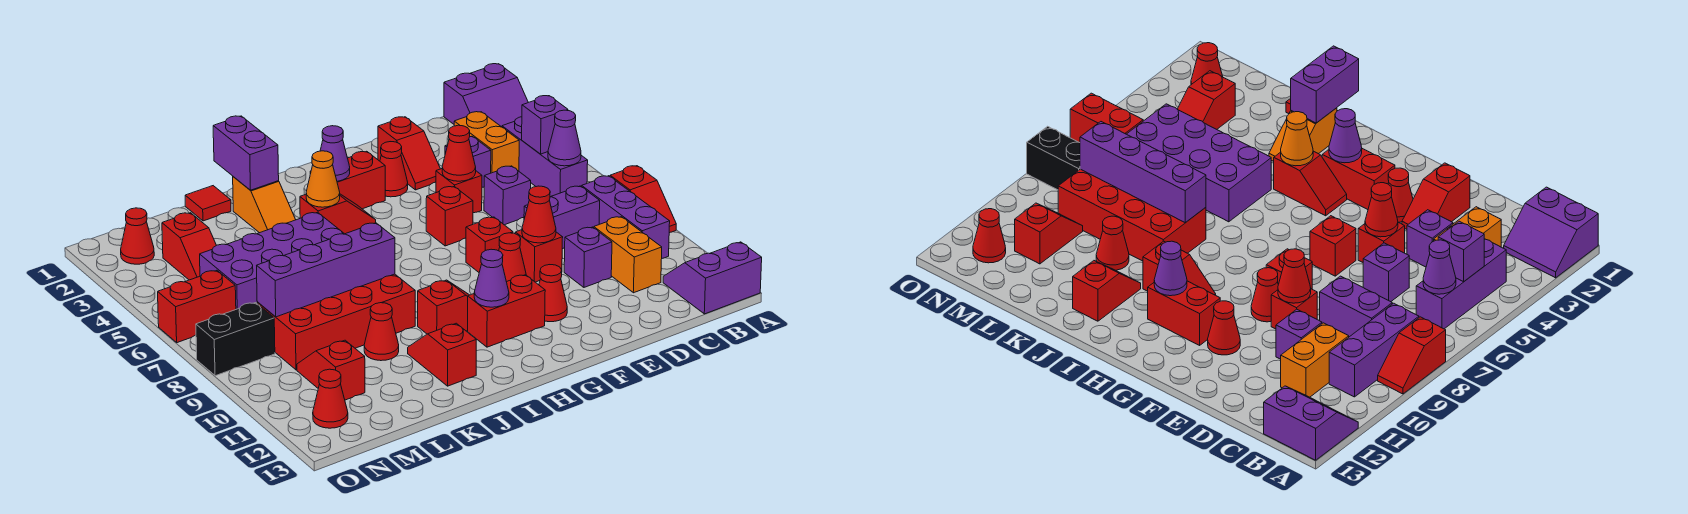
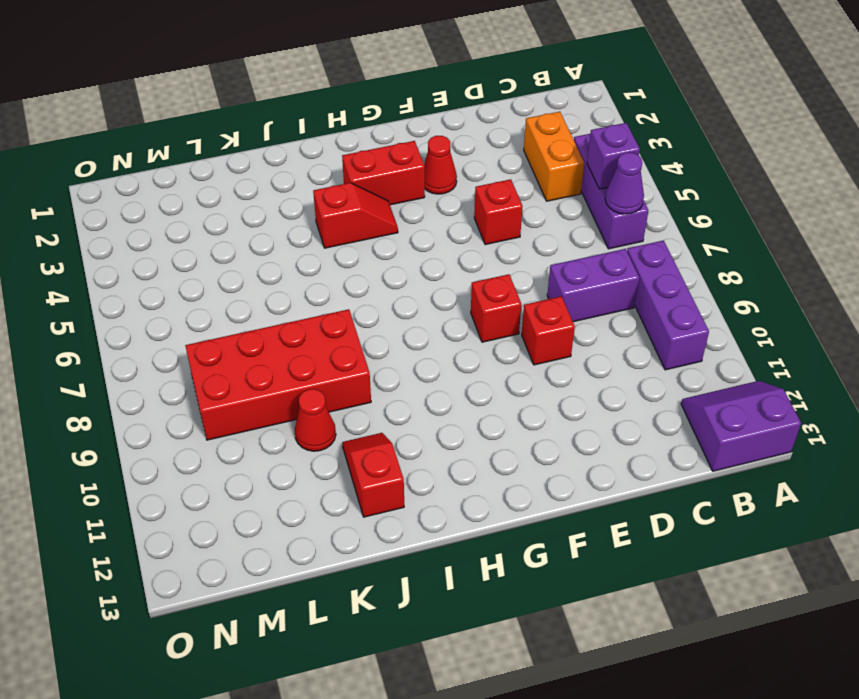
none -> purple slope A1:B2 level 1 top 1
none -> red slope A8:A9 level 1 top 8
none -> orange brick C10:C11 level 1
none -> purple brick D4 level 1

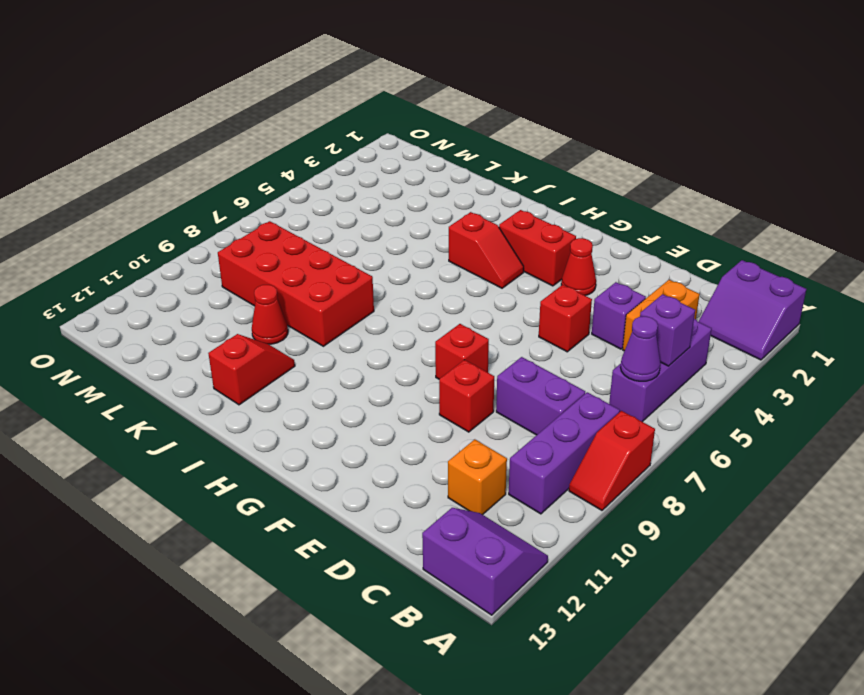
orange brick C11 level 1 -> orange brick C10:C11 level 1
none -> purple brick D6 level 1
none -> purple brick D10 level 1
none -> red slope E2:E3 level 1 top 2
none -> red brick F6 level 1

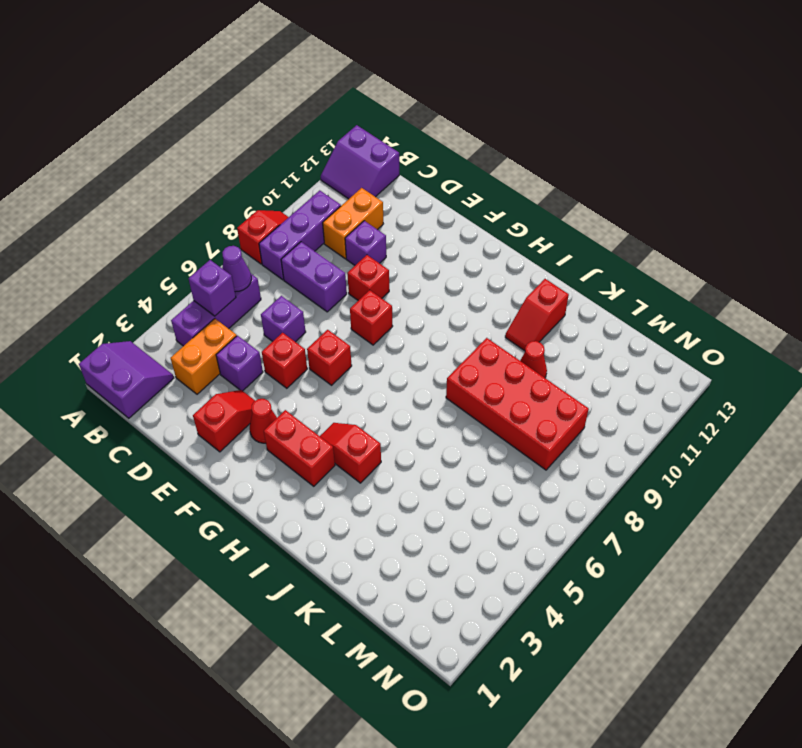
none -> red cone F9 level 1
none -> red cone F11 level 1
none -> red brick G11:H11 level 1
none -> red slope H10:I10 level 1 top I

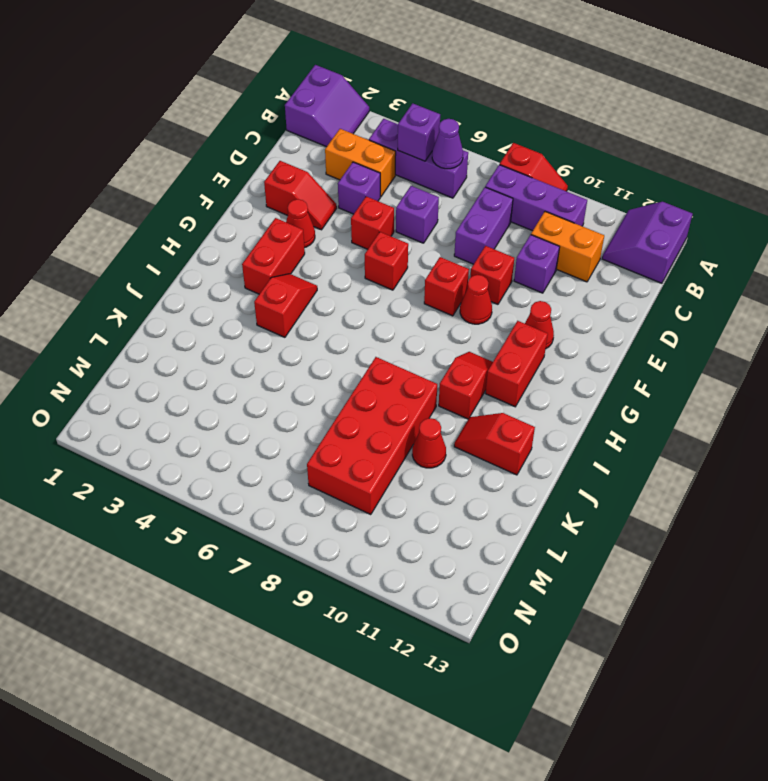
none -> orange slope J2:J3 level 1 top 2
none -> purple brick J5:M6 level 1
none -> red tile K1 level 1
none -> red slope M3:M4 level 1 top 3

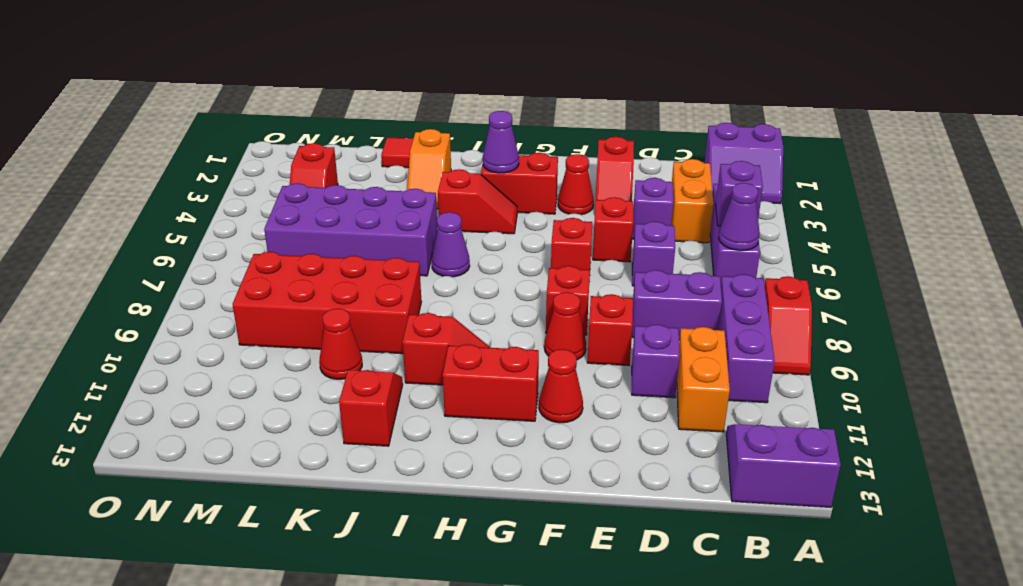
purple cone I6 level 1 -> purple cone H11 level 2
none -> red slope M10:M11 level 1 top 11
none -> red cone N2 level 1
none -> red brick N6:O6 level 1
none -> black brick N8:O8 level 1

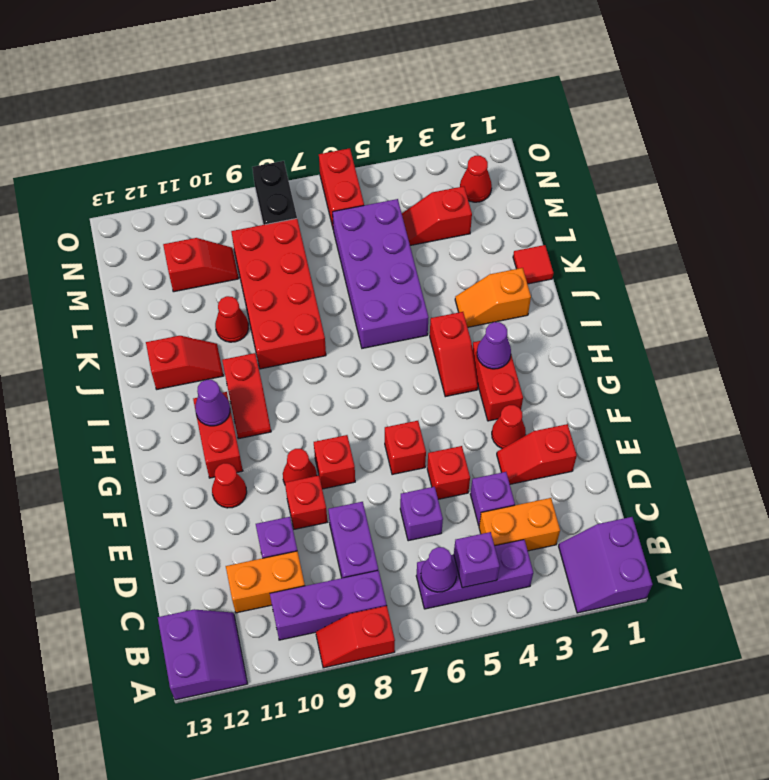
none -> red cone N12 level 1
none -> red cone E5 level 2
none -> red cone E9 level 2
none -> orange cone I4 level 2

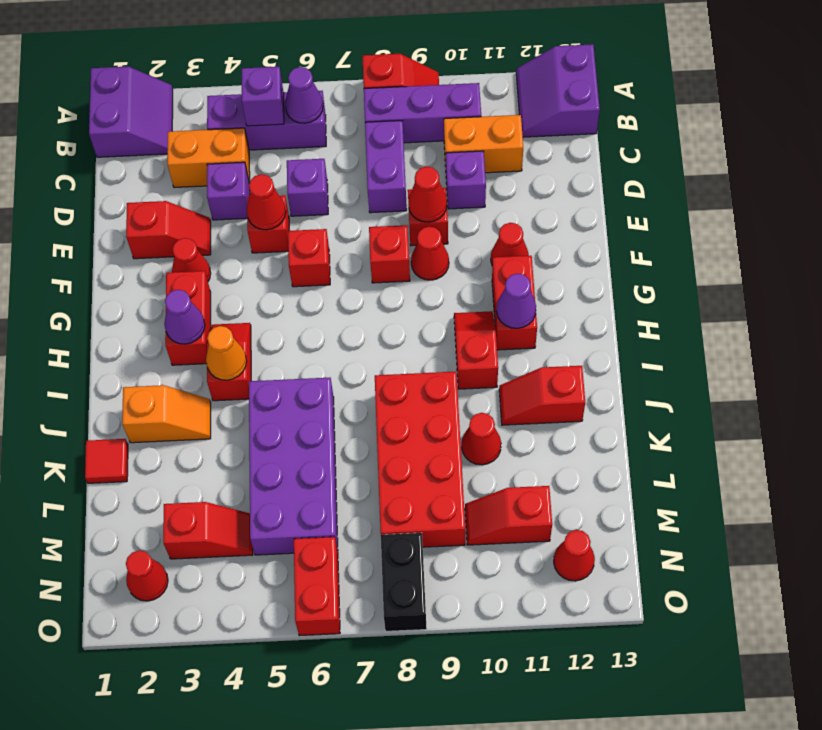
none -> purple brick J1:J2 level 2
none -> purple brick J8:M8 level 2

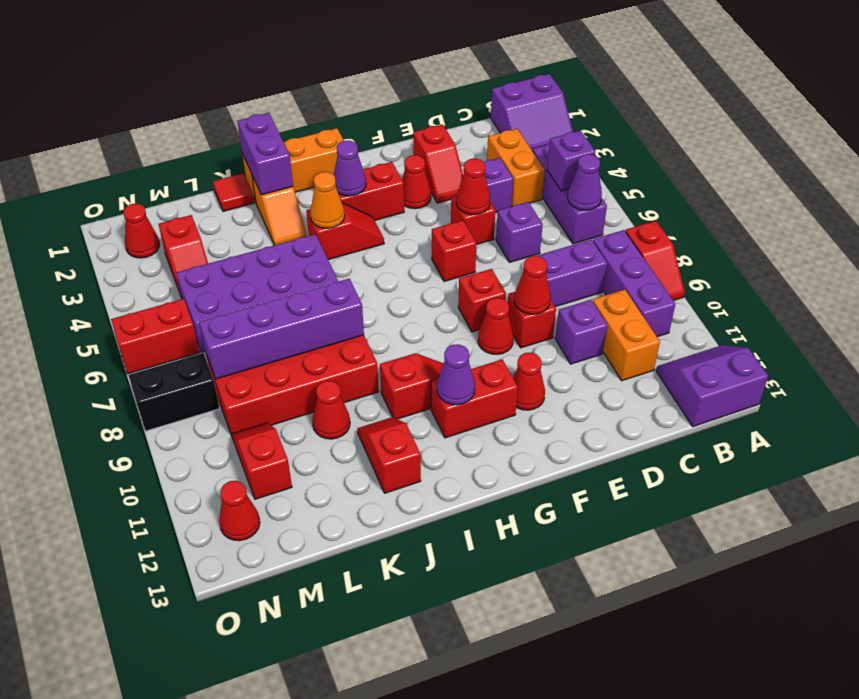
orange brick H1:J1 level 1 -> none

